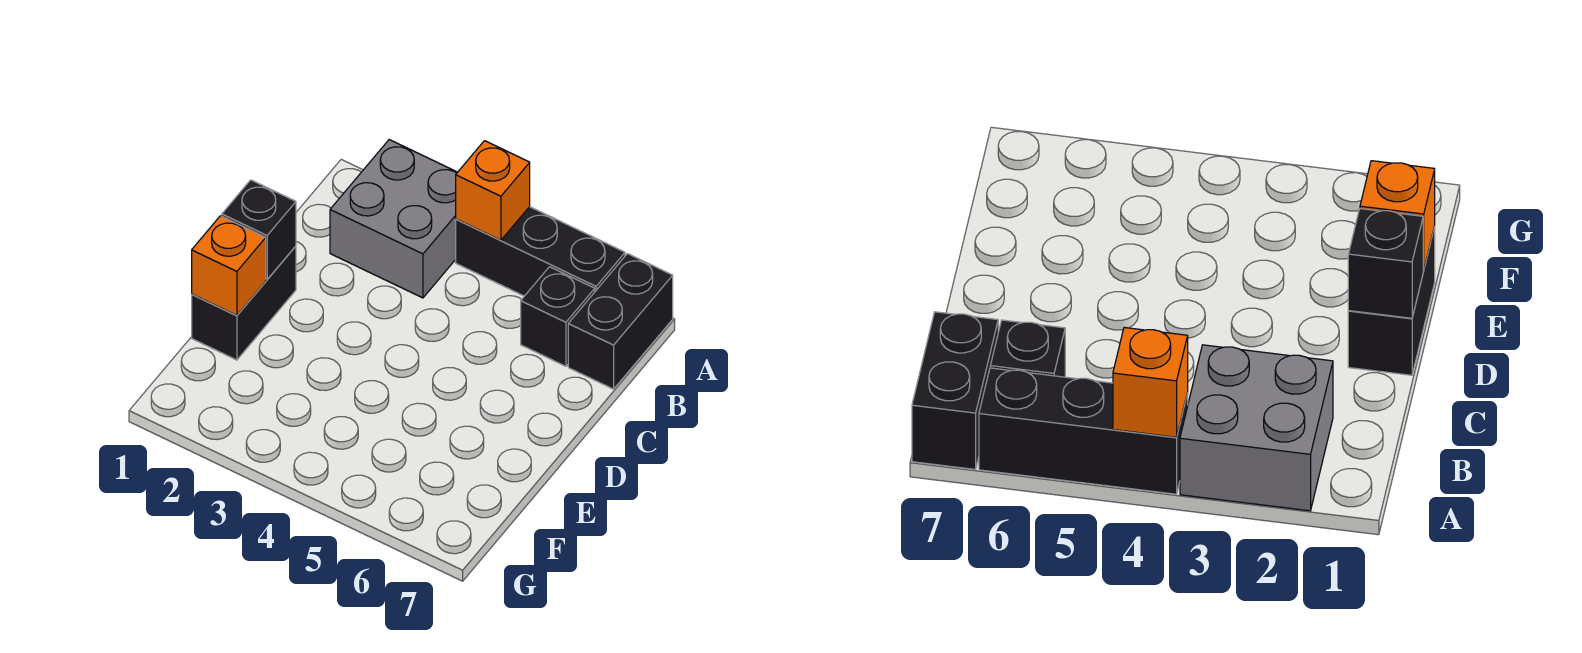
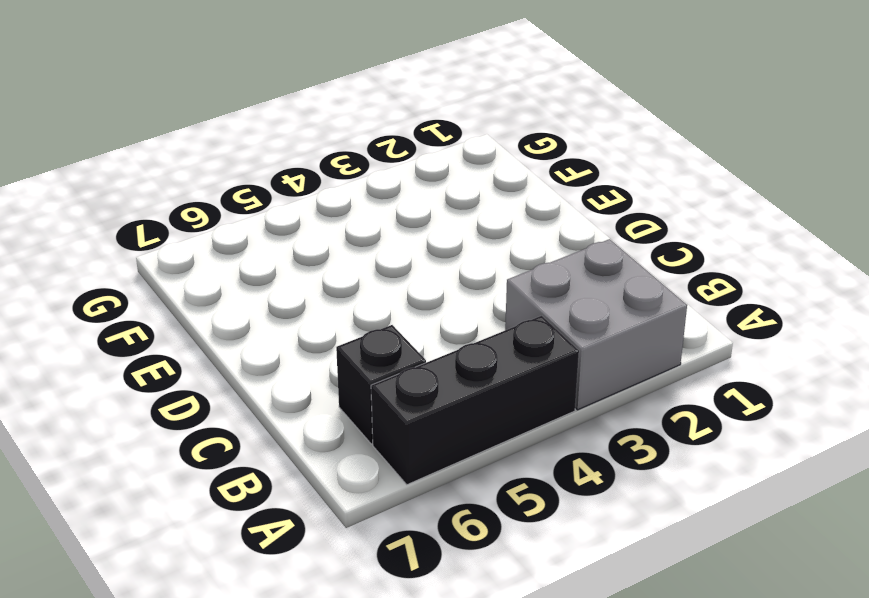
none -> black brick A7:B7 level 1
none -> black brick D1:E1 level 1

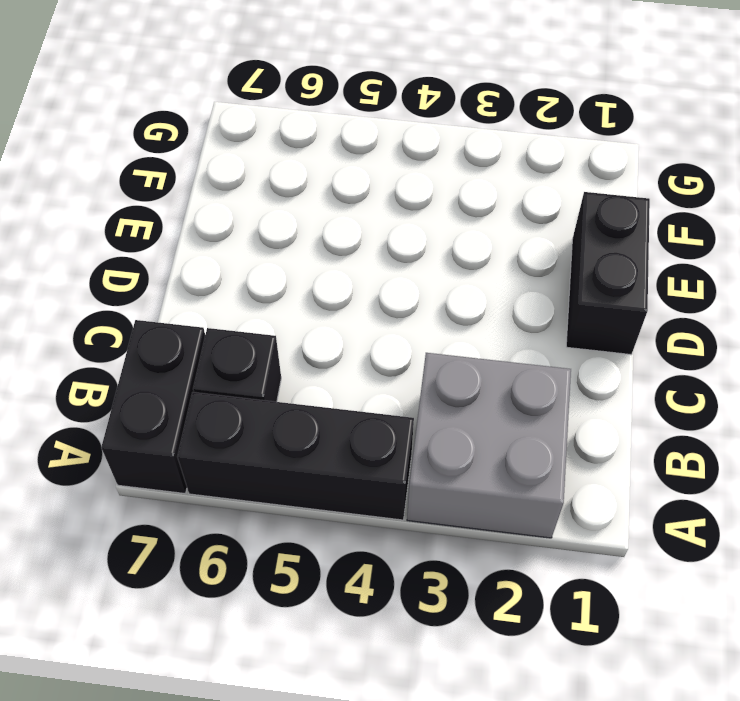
none -> orange brick A4 level 2
none -> black brick D1 level 2

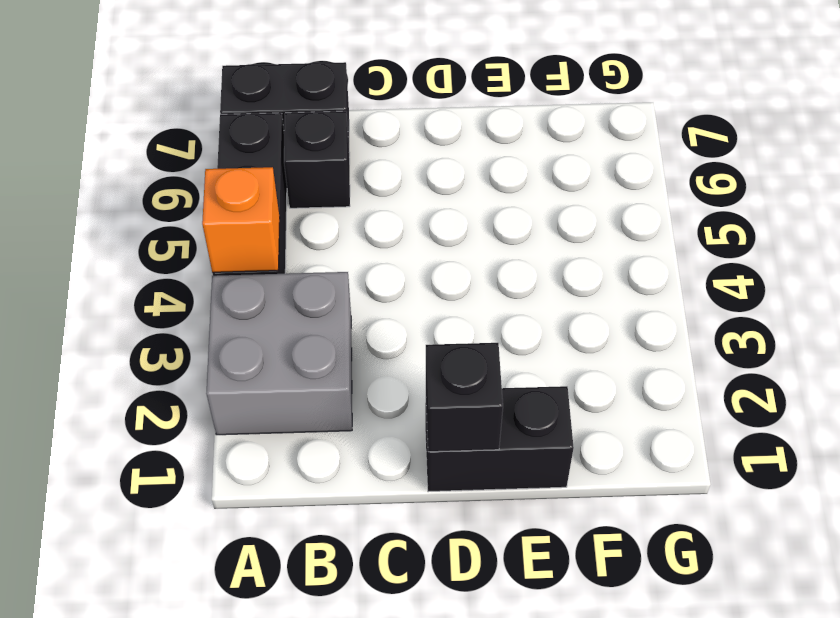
none -> orange brick E1 level 2

